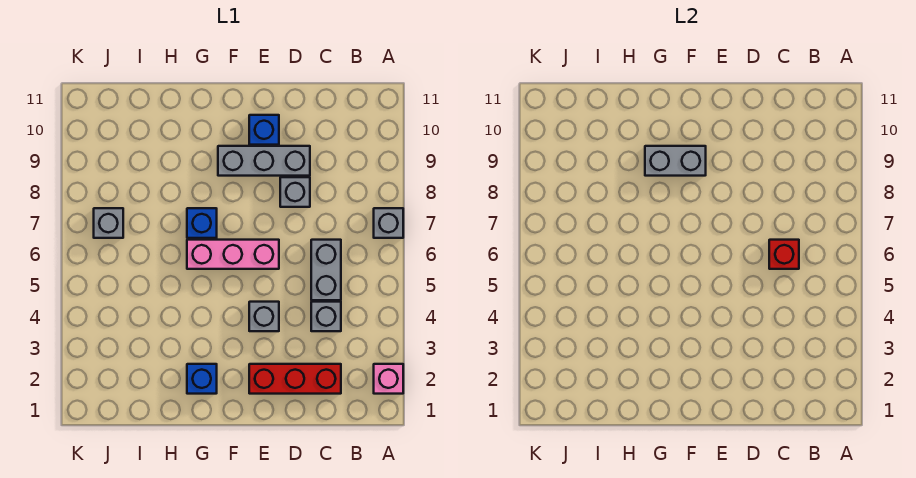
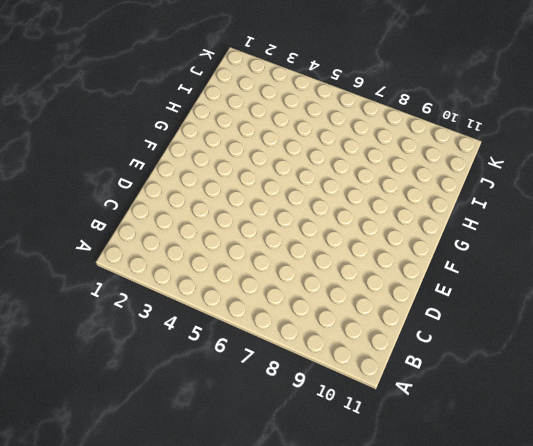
none -> pink brick A2 level 1
none -> grey brick A7 level 1
none -> red brick C2:E2 level 1

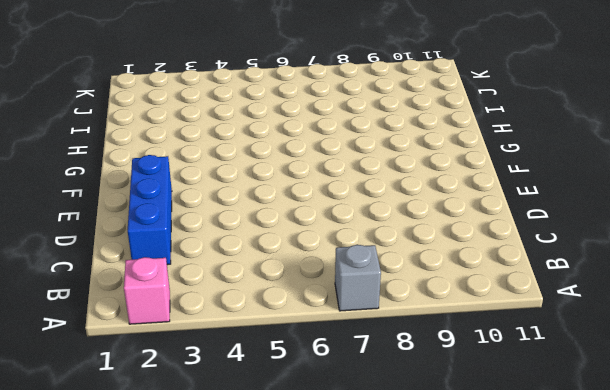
blue brick C2:E2 level 1 -> red brick C2:E2 level 1
none -> grey brick C4 level 1
none -> grey brick C5:C6 level 1
none -> grey brick D8 level 1

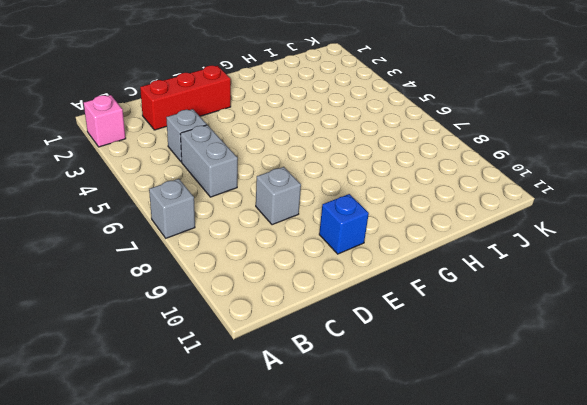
none -> grey brick D9:F9 level 1
none -> grey brick E4 level 1
none -> pink brick E6:G6 level 1

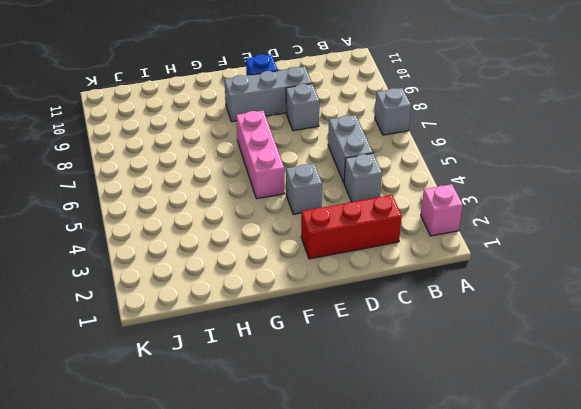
pink brick F5:F7 level 1 -> pink brick E6:G6 level 1
none -> blue brick G2 level 1
none -> blue brick G7 level 1
none -> grey brick J7 level 1

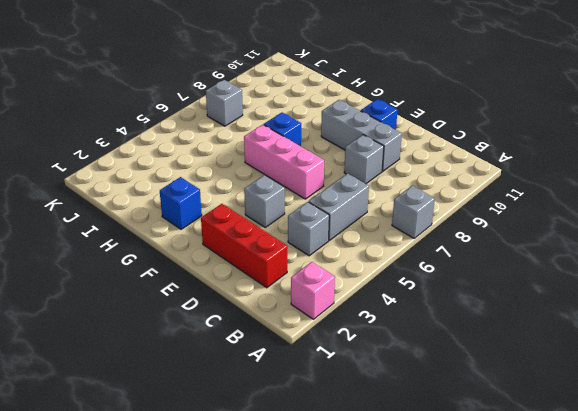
none -> red brick C6 level 2
none -> grey brick F9:G9 level 2

